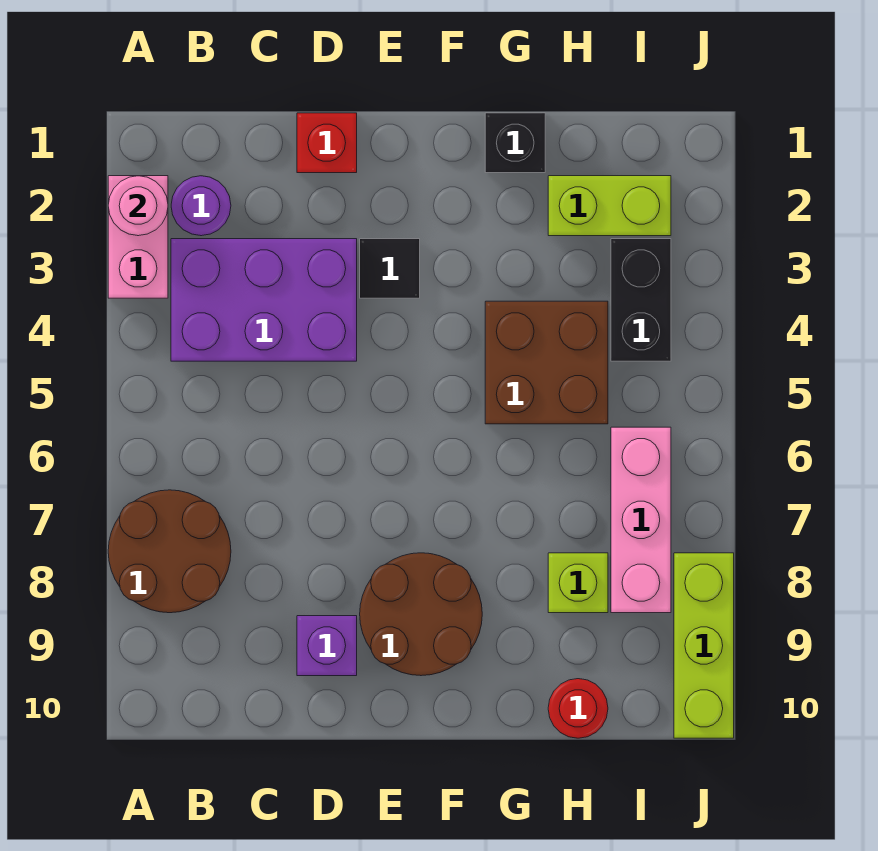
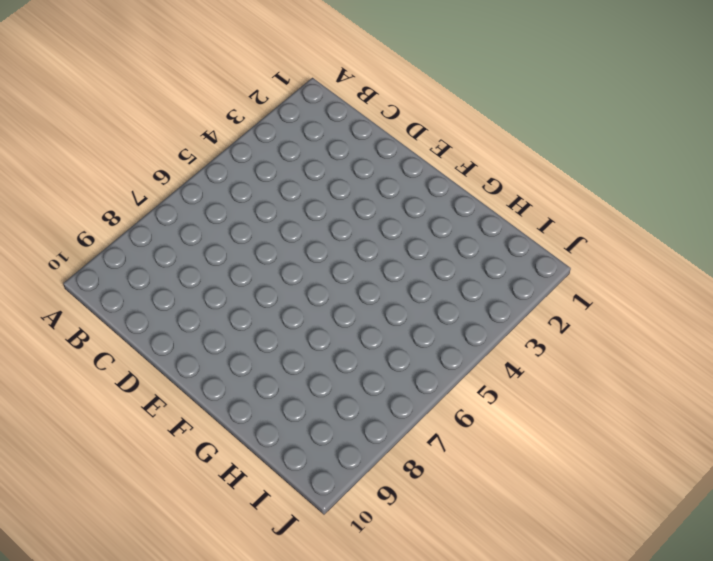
none -> pink brick A2:A3 level 1
none -> brown round brick A7:B8 level 1
none -> purple round brick B2 level 1

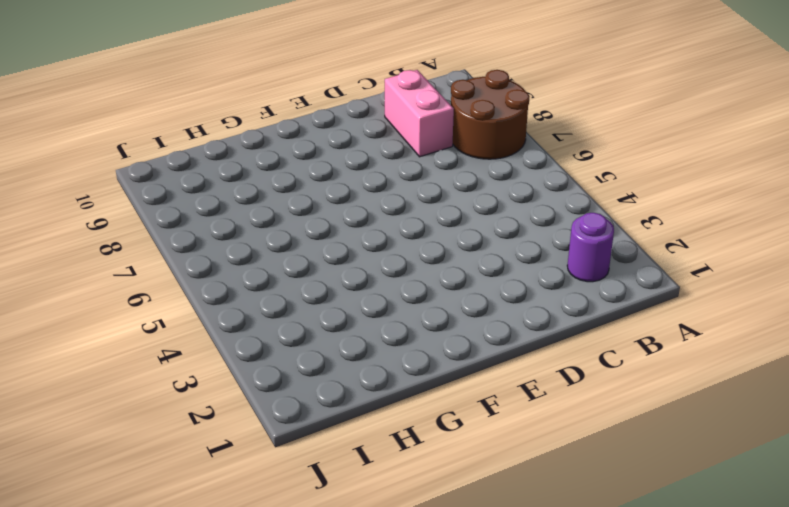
pink brick C8:C9 level 1 -> pink brick A2:A3 level 1
none -> purple brick B3:D4 level 1
none -> red brick D1 level 1
none -> purple brick D9 level 1

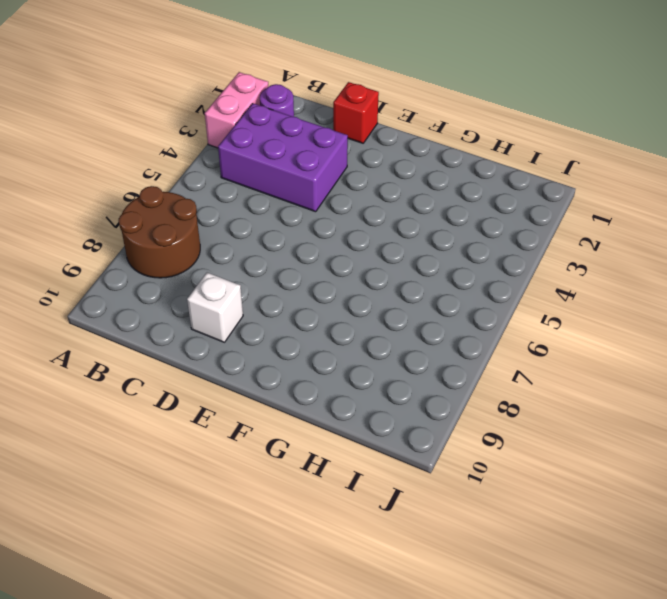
white brick D9 level 1 -> purple brick D9 level 1
none -> black tile E3 level 1
none -> brown round brick E8:F9 level 1
none -> black brick G1 level 1

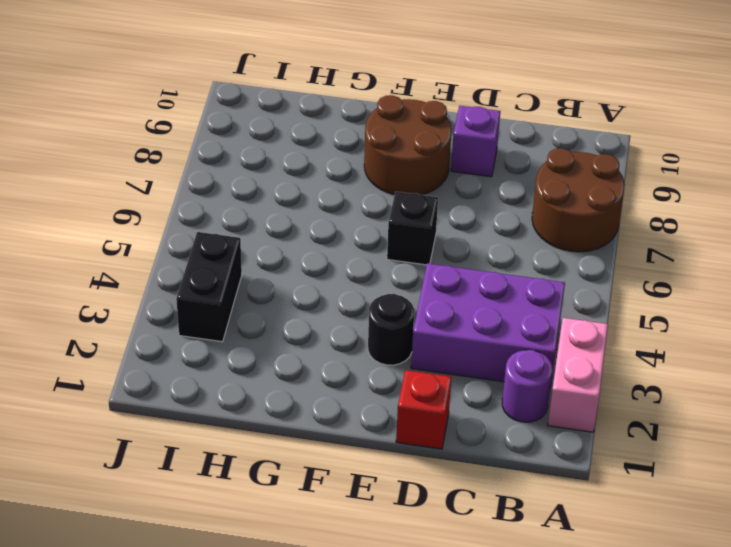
black round brick E3 level 1 -> black tile E3 level 1
black brick E6 level 1 -> black brick G1 level 1
none -> brown brick G4:H5 level 1
none -> lime brick H2:I2 level 1
none -> lime brick H8 level 1

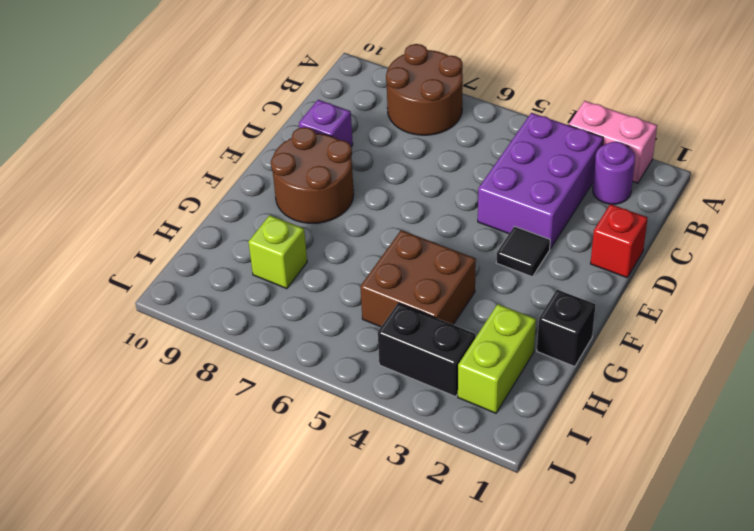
none -> red round brick H10 level 1
none -> pink brick I6:I8 level 1
none -> lime brick J8:J10 level 1

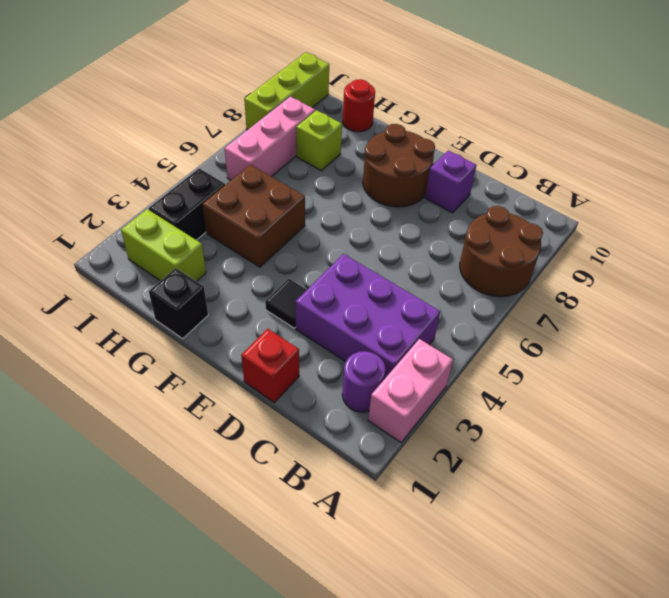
none -> pink round brick A2 level 2

